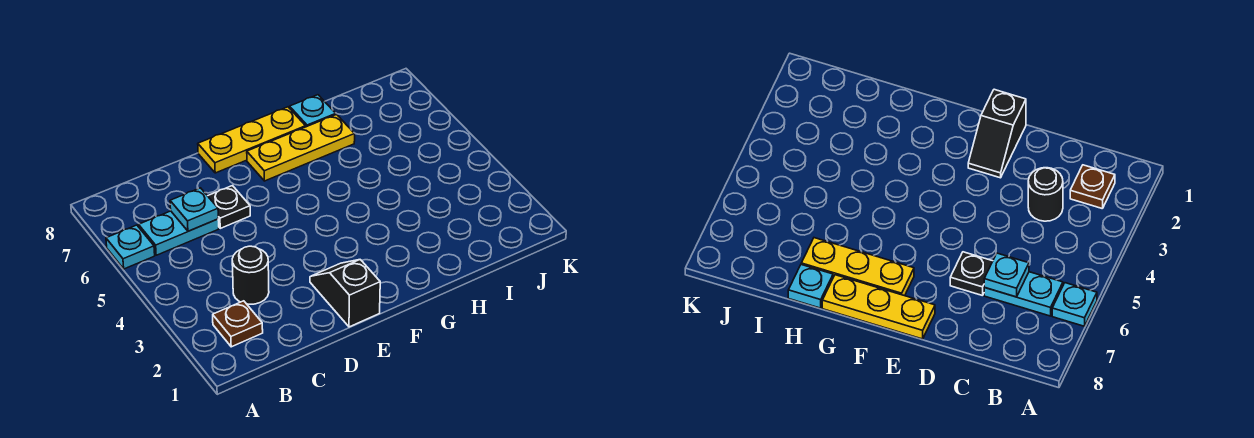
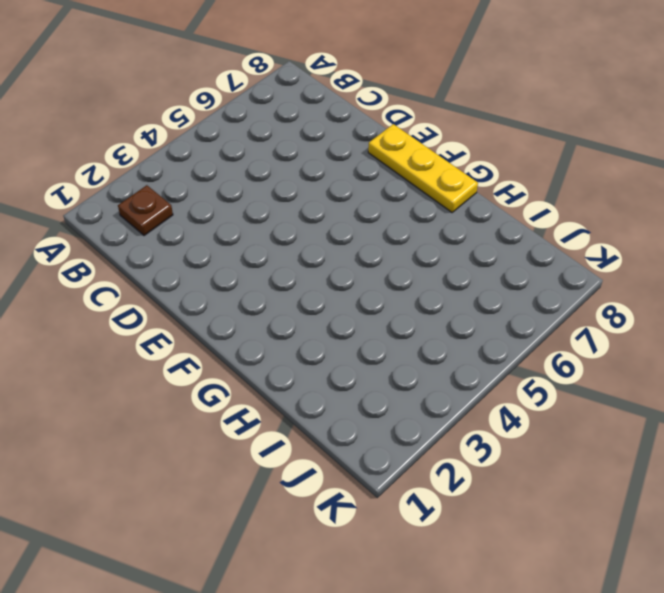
none -> cyan plate A6 level 1
none -> cyan plate B6:C6 level 1

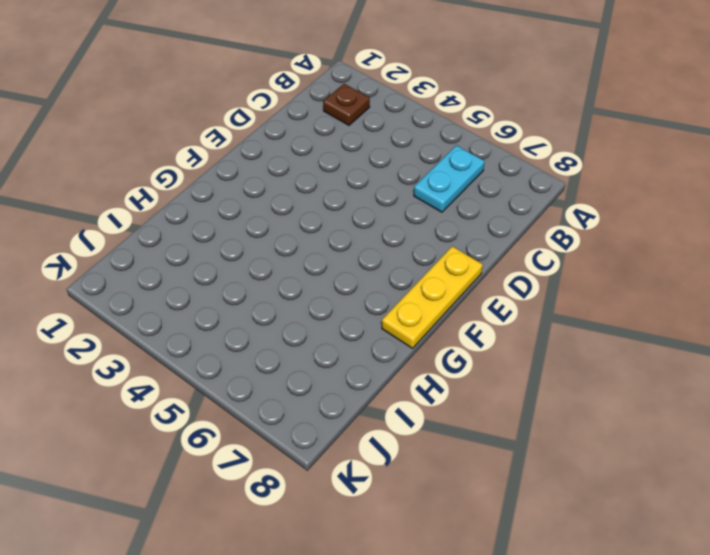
none -> cyan plate A6 level 1
none -> black round brick C3 level 1

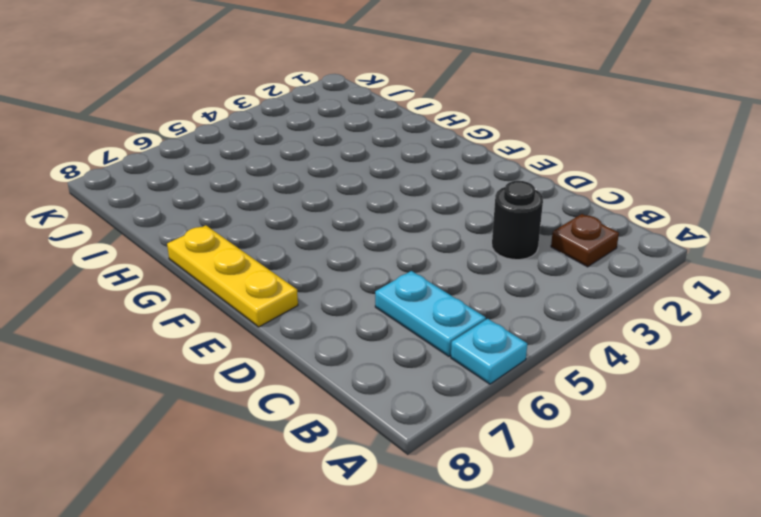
none -> black plate D6 level 1
none -> black slope E1:E2 level 1 top 1

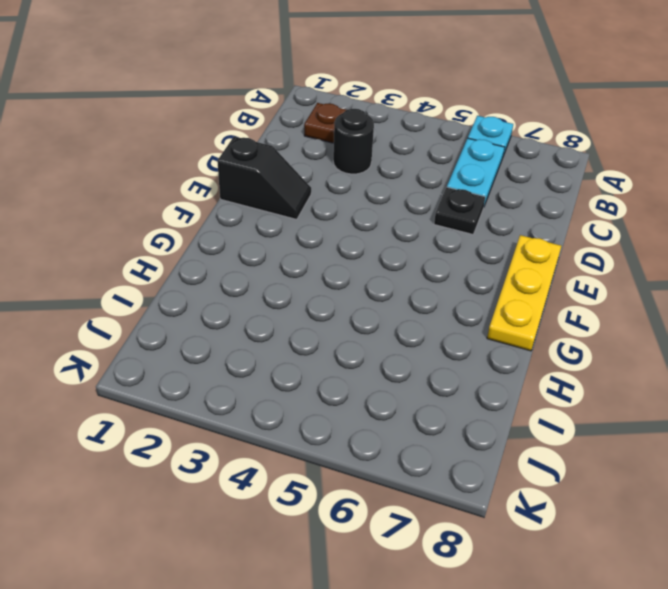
none -> yellow plate F7:H7 level 1
none -> cyan plate H8 level 1

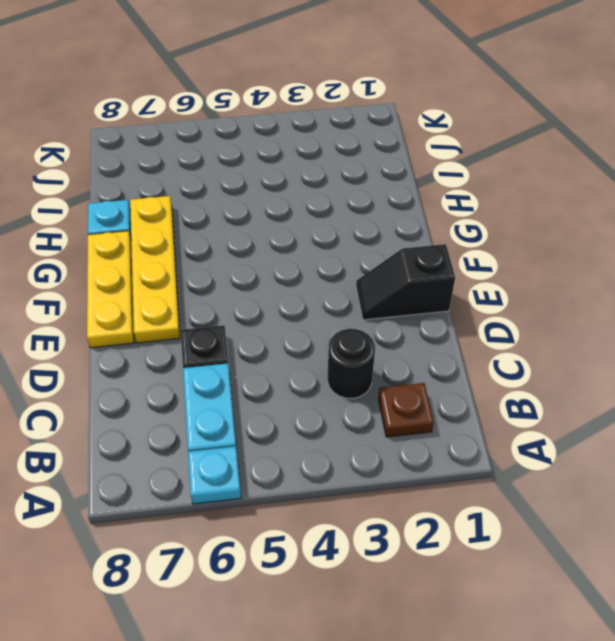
yellow plate E7:H7 level 1 -> yellow plate F7:H7 level 1
none -> cyan plate C6 level 2

